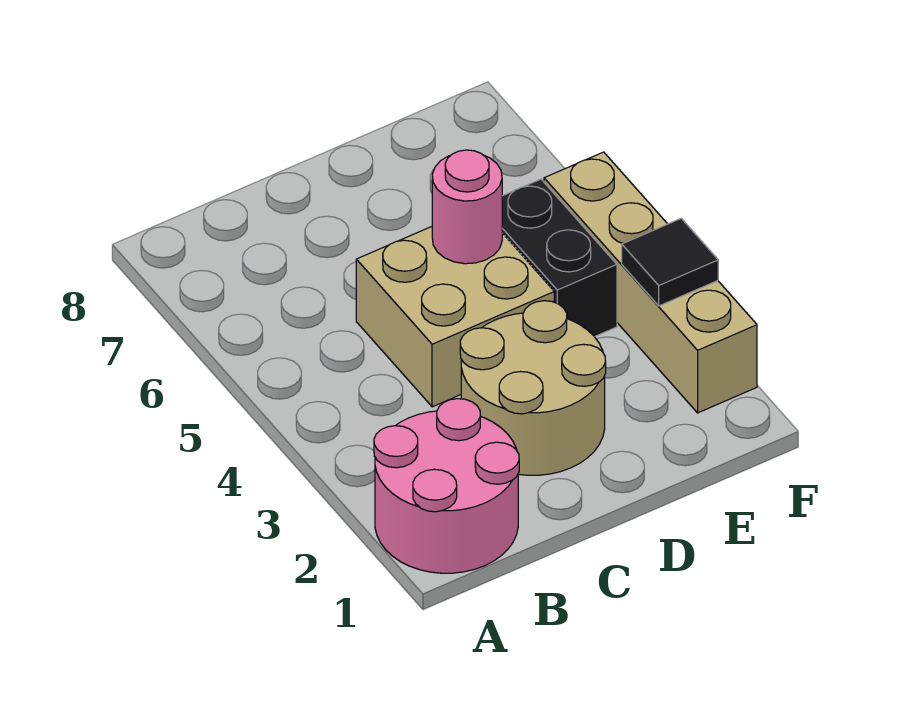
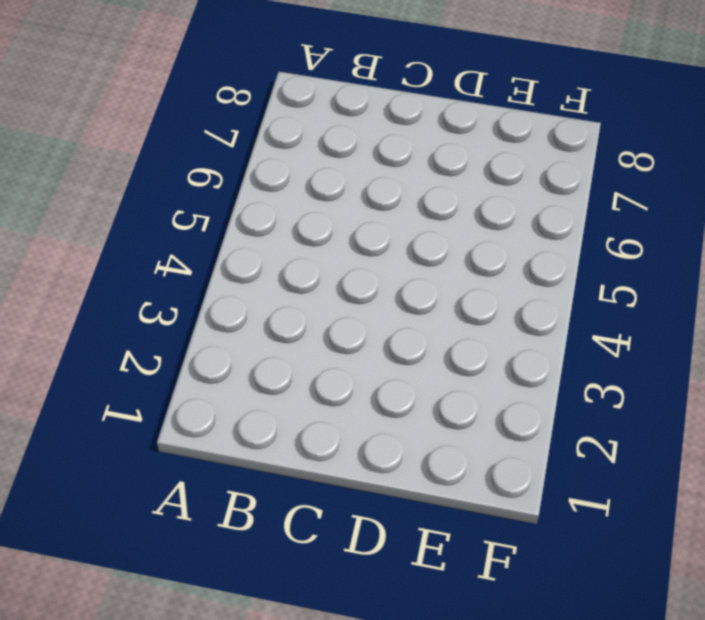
none -> pink round brick A1:B2 level 1
none -> tan round brick C2:D3 level 1

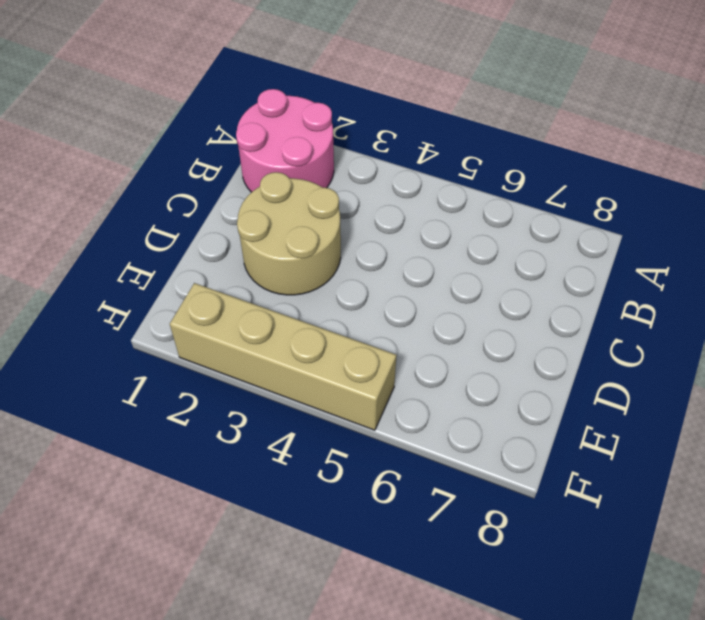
none -> tan brick C4:D5 level 1
none -> black brick E4:E5 level 1

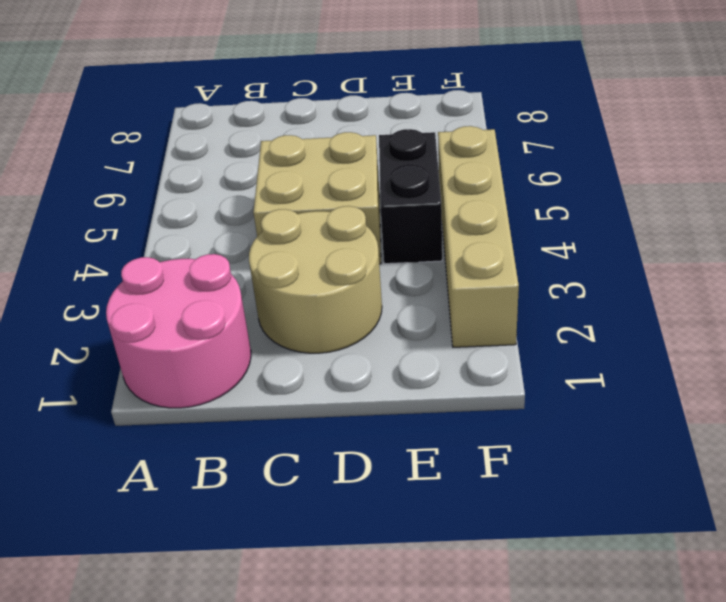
none -> pink round brick D5 level 2
none -> black tile F3 level 2

